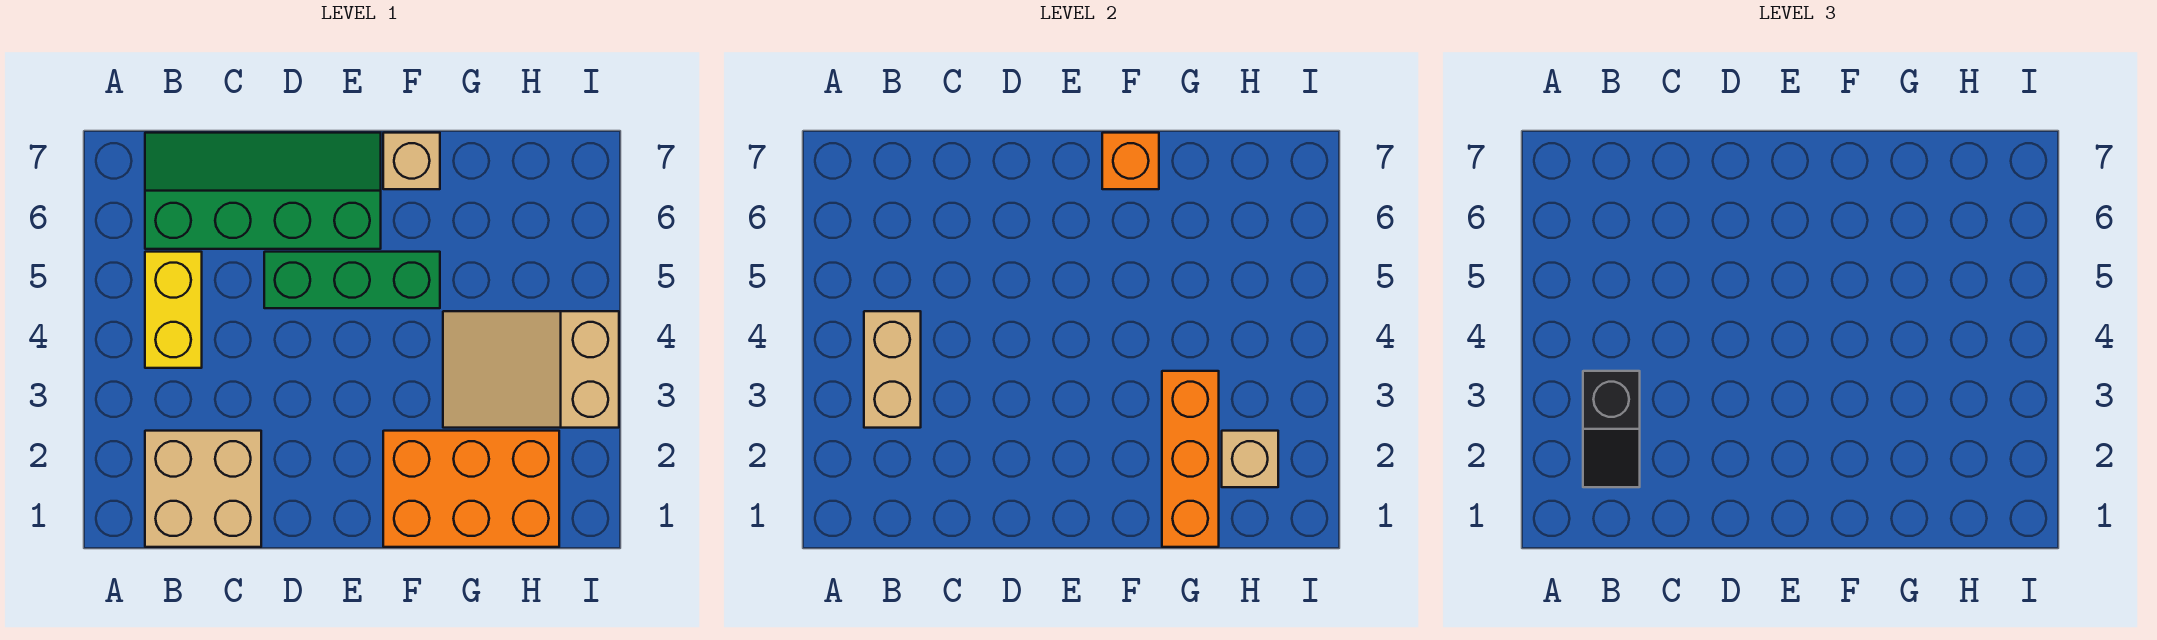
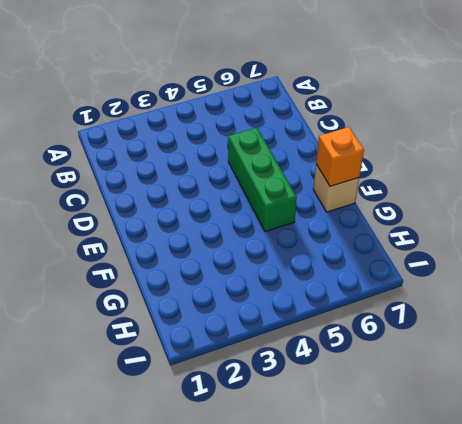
none -> tan brick B1:C2 level 1
none -> yellow brick B4:B5 level 1
none -> green slope B6:E7 level 1 top 6

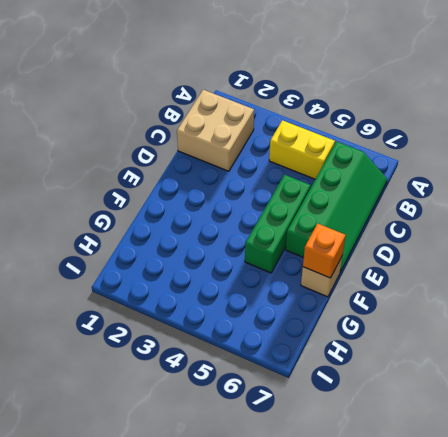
none -> orange brick F1:H2 level 1
none -> tan slope G3:I4 level 1 top I
none -> tan brick B3:B4 level 2

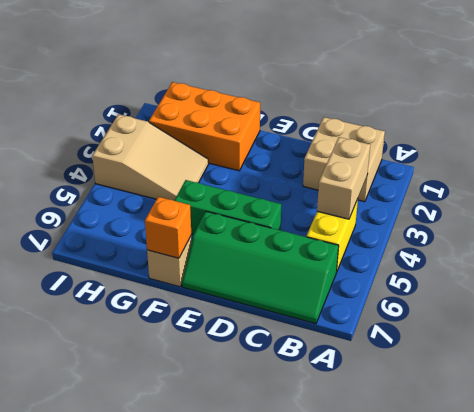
none -> orange brick G1:G3 level 2
none -> tan brick H2 level 2
none -> black slope B2:B3 level 3 top 3

